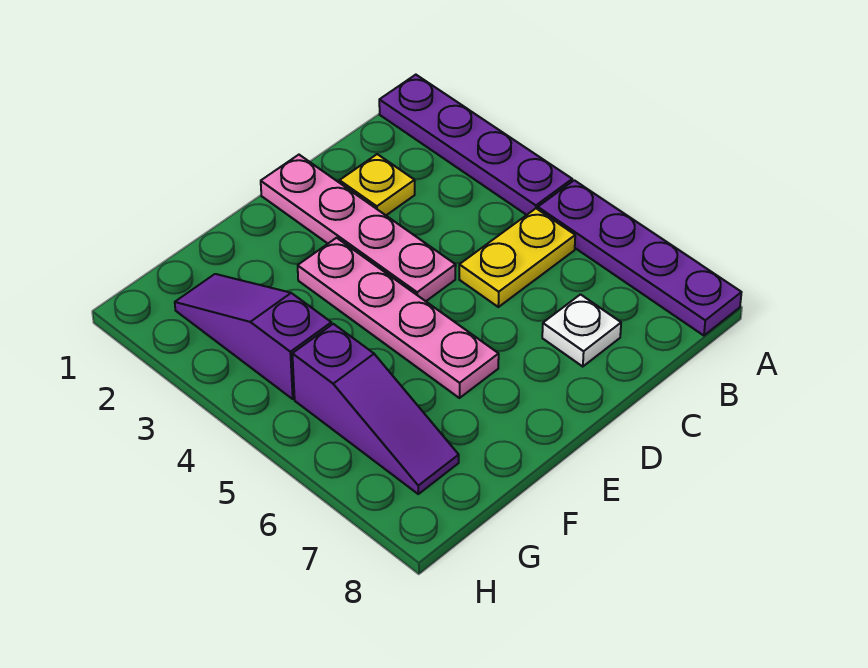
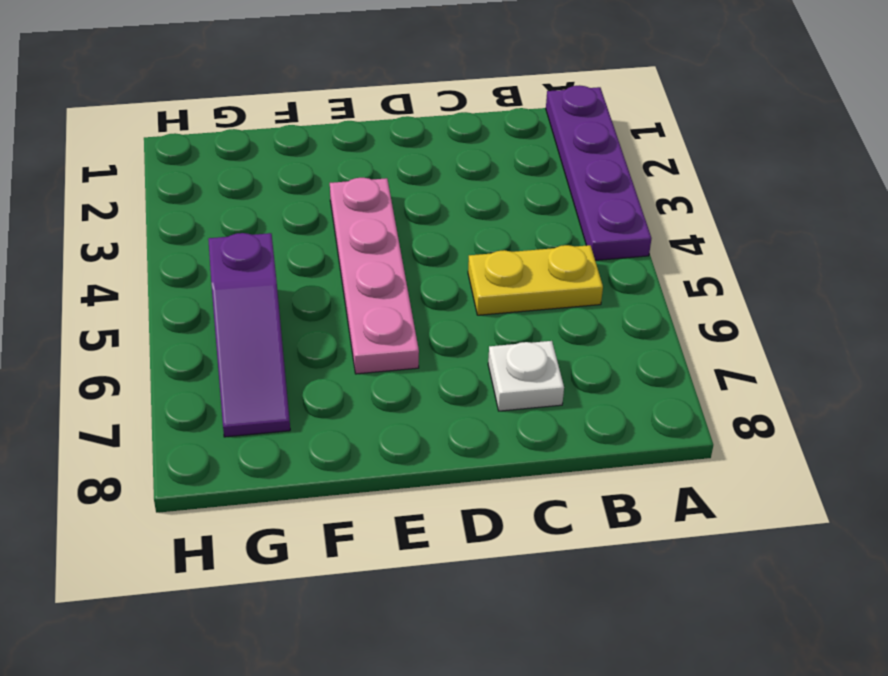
none -> purple plate A5:A8 level 1
none -> yellow plate C2 level 1

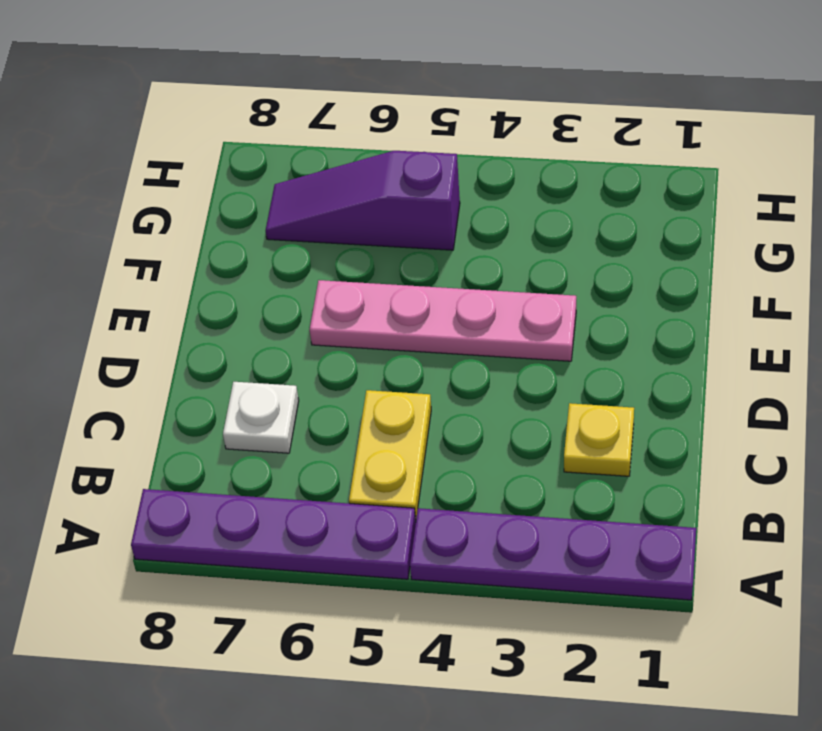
none -> pink plate D1:D4 level 1
none -> purple slope G2:G4 level 1 top 4

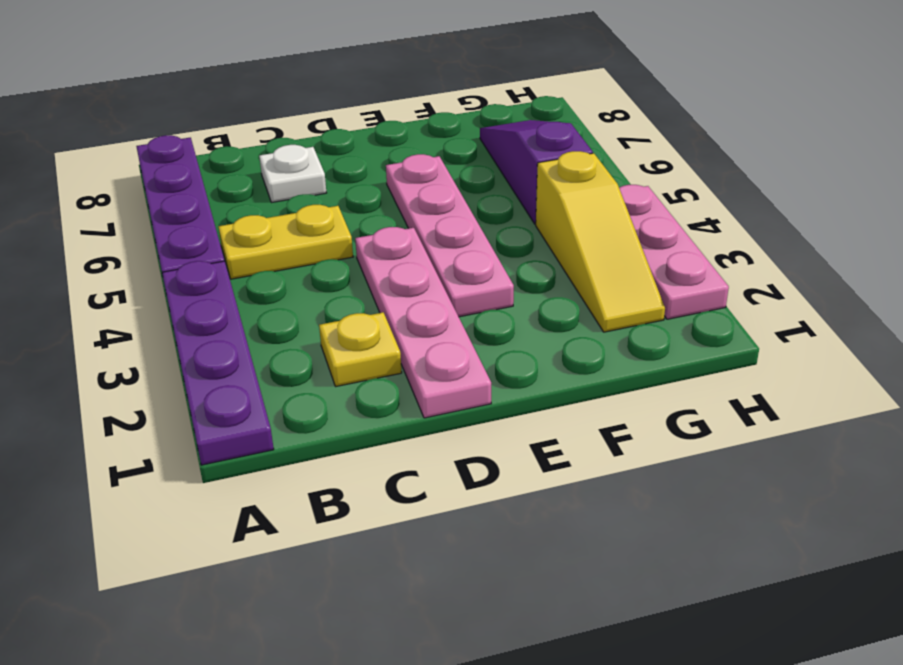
yellow slope G2:G4 level 1 top 4 -> purple slope G2:G4 level 1 top 4
pink plate H2:H4 level 1 -> none

